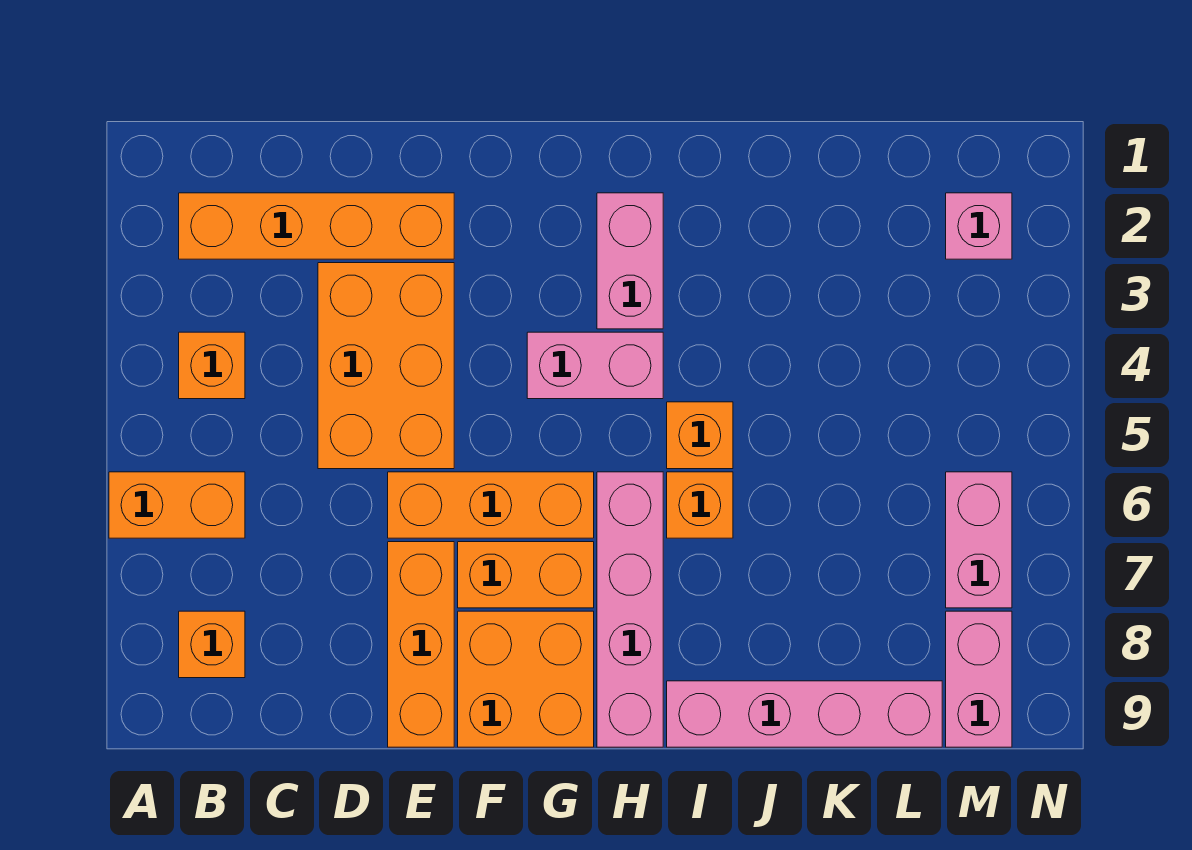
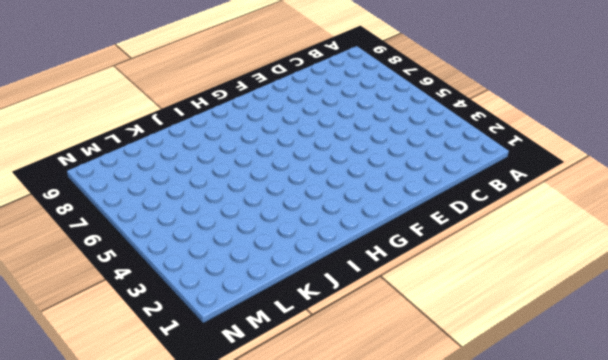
none -> orange brick A6:B6 level 1
none -> orange brick B2:E2 level 1
none -> orange brick B4 level 1

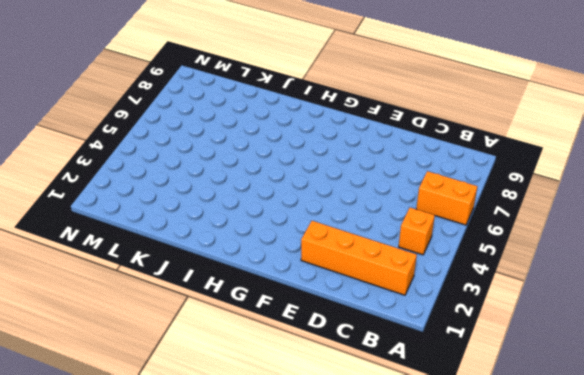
none -> orange brick B8 level 1
none -> orange brick D3:E5 level 1
none -> orange brick E6:G6 level 1

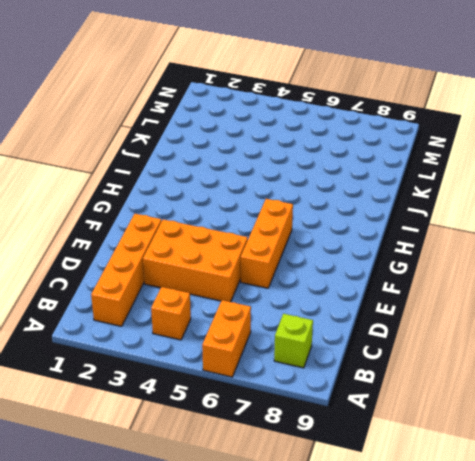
lime brick B8 level 1 -> orange brick B8 level 1
none -> orange brick E7:E9 level 1
none -> orange brick F7:G7 level 1
none -> orange brick F8:G9 level 1

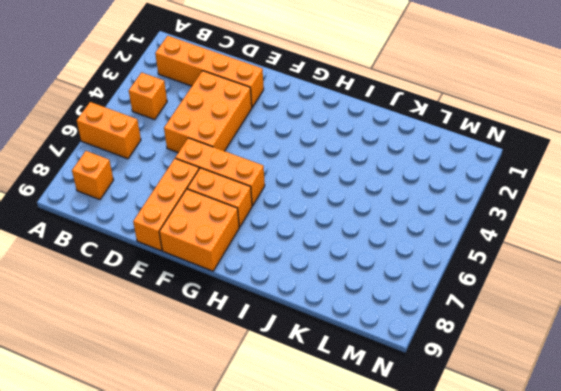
none -> pink brick G4:H4 level 1
none -> pink brick H2:H3 level 1
none -> pink brick H6:H9 level 1

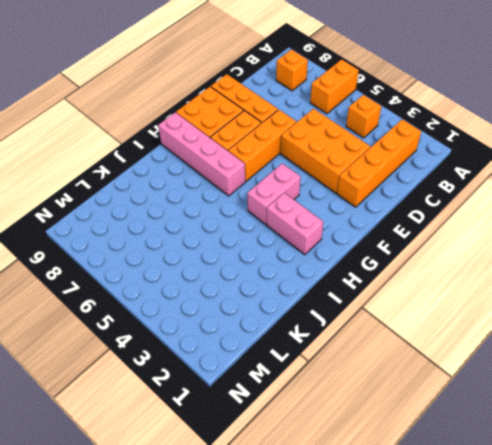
none -> orange brick I5 level 1
none -> orange brick I6 level 1
none -> pink brick I9:L9 level 1

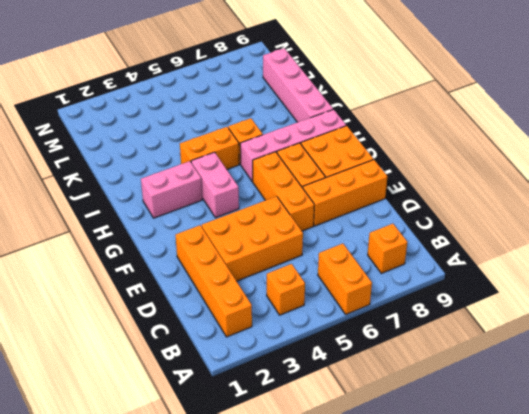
orange brick I4:I5 level 1 -> orange brick I5 level 1
none -> pink brick M2 level 1
none -> pink brick M6:M7 level 1
none -> pink brick M8:M9 level 1

